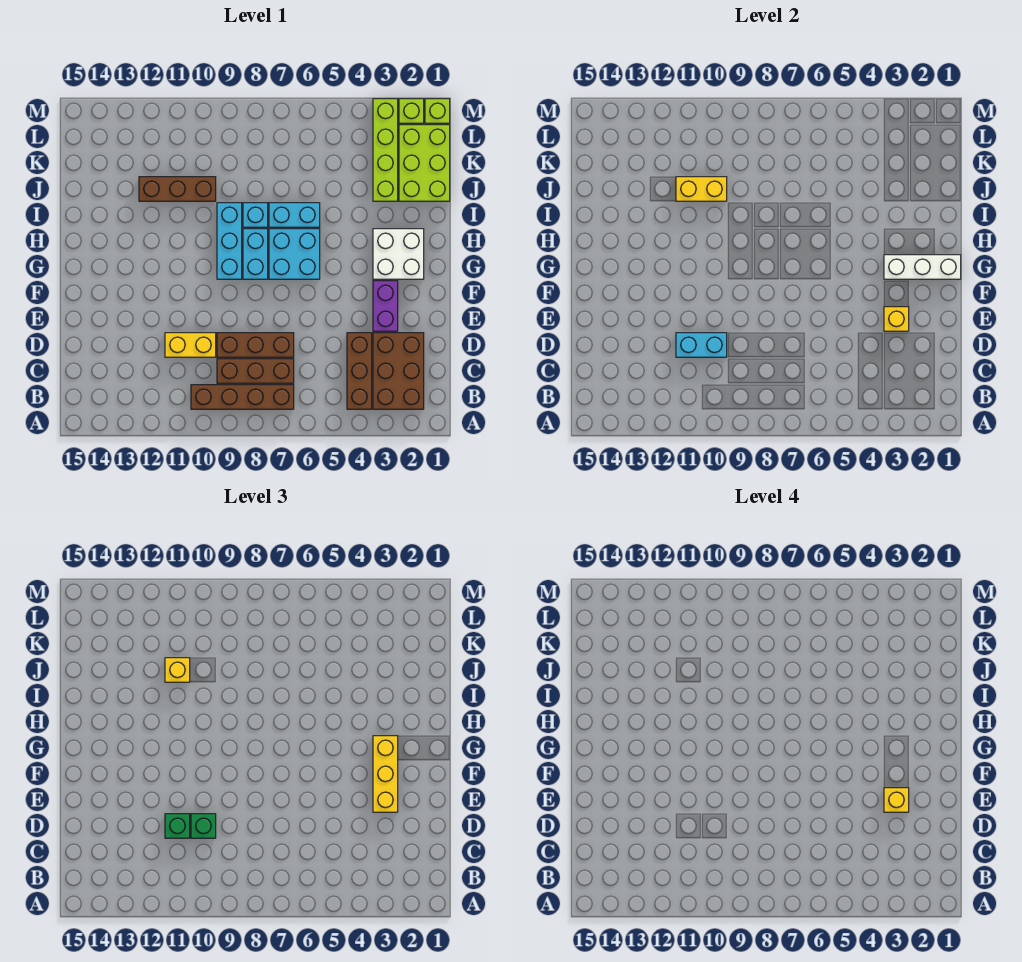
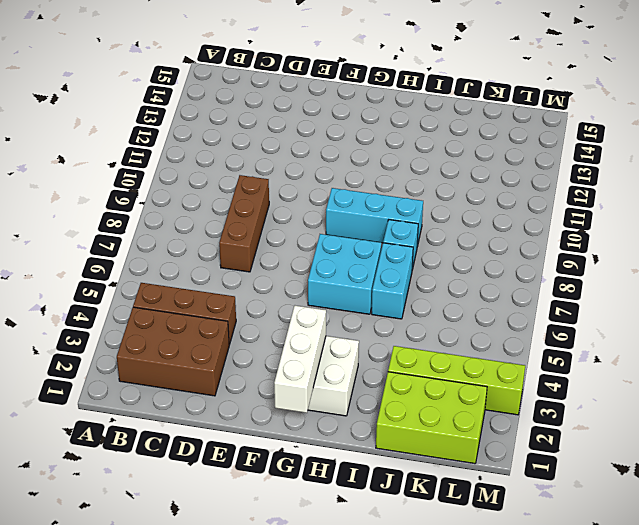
none -> brown brick B7:B10 level 1
none -> brown brick C7:C9 level 1
none -> yellow brick D10:D11 level 1

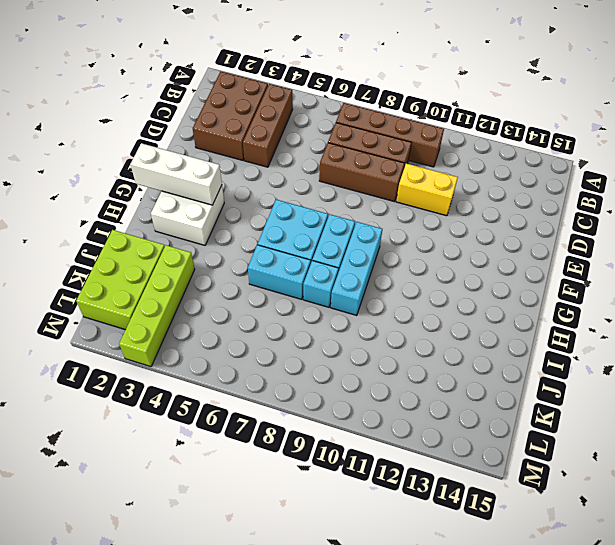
none -> purple brick E3:F3 level 1
none -> brown brick J10:J12 level 1
none -> lime brick M1 level 1

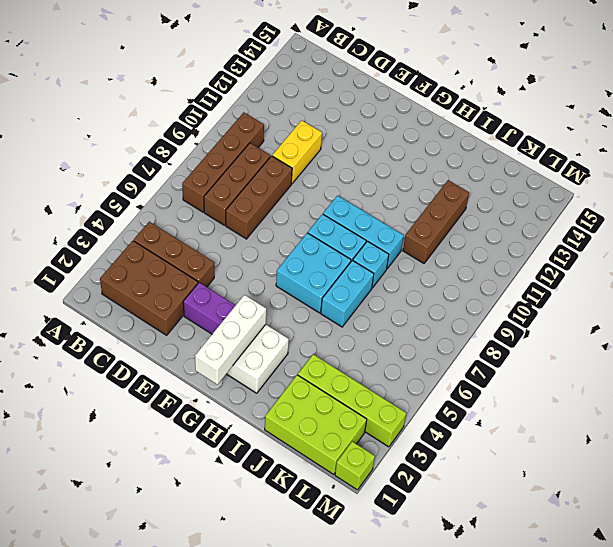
none -> lime brick M2 level 1
none -> cyan brick D10:D11 level 2
none -> yellow brick E3 level 2

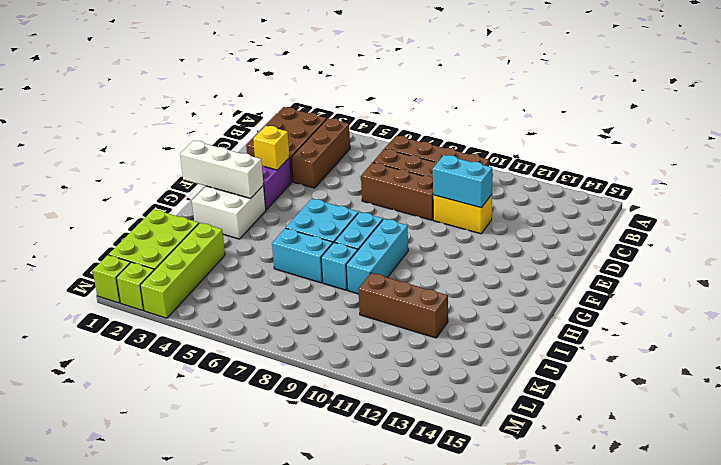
none -> yellow brick J10:J11 level 2
none -> green brick D10 level 3
none -> green brick D11 level 3

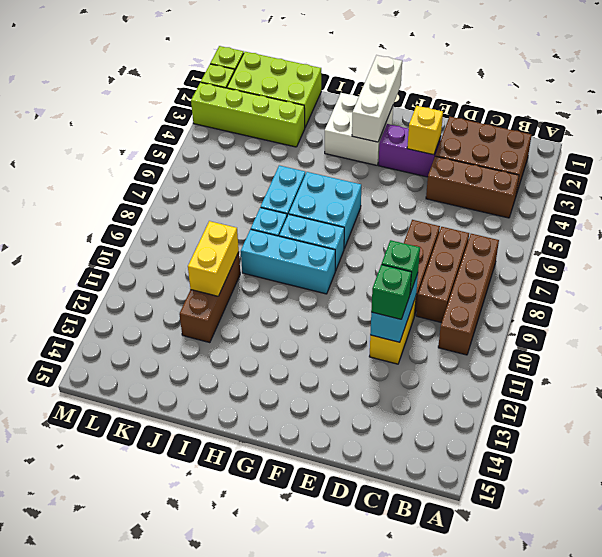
none -> yellow brick E3:G3 level 3
none -> yellow brick J11 level 3
none -> yellow brick E3 level 4

